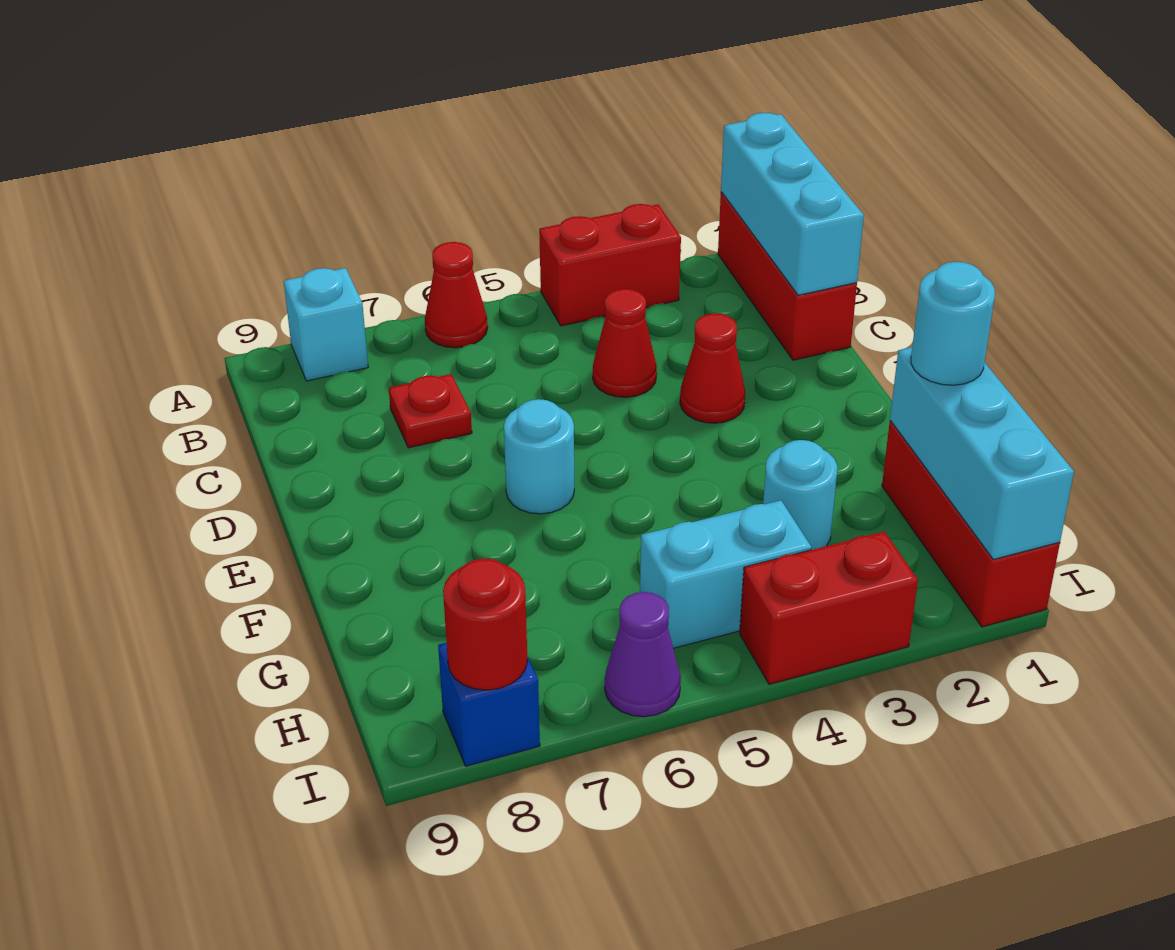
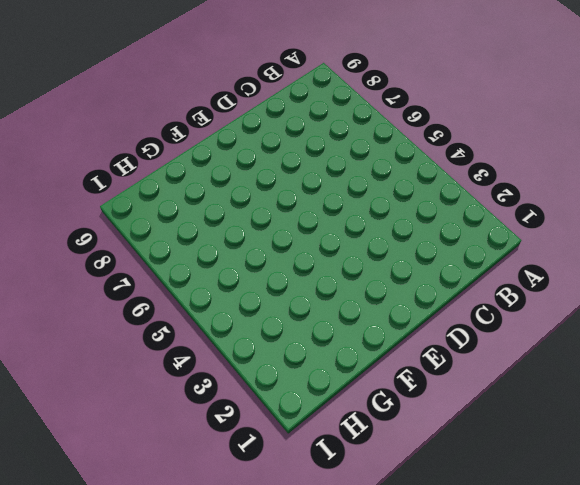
none -> red brick A1:C1 level 1
none -> red brick A3:A4 level 1
none -> red cone A6 level 1

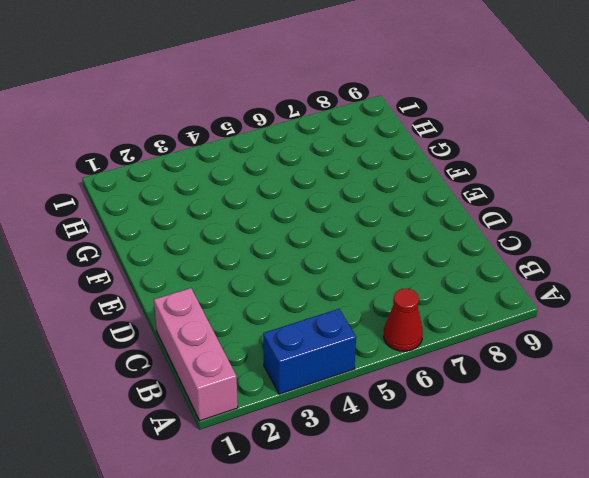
pink brick A1:C1 level 1 -> red brick A1:C1 level 1
blue brick A3:A4 level 1 -> red brick A3:A4 level 1
none -> cyan brick A8 level 1
none -> red cone C4 level 1
none -> red plate C7 level 1

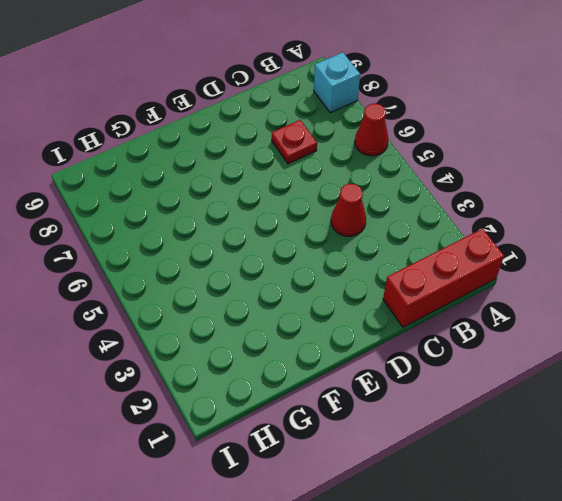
none -> red brick A3:A4 level 1
none -> red cone D3 level 1
none -> cyan round brick E6 level 1

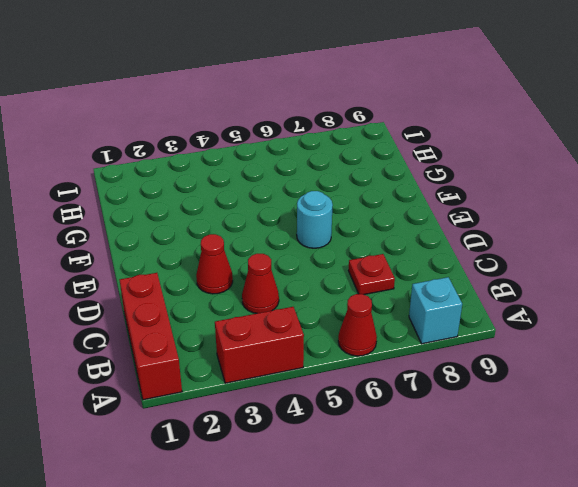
none -> red brick G1:I1 level 1
none -> cyan round brick G3 level 1
none -> cyan brick H4:H5 level 1

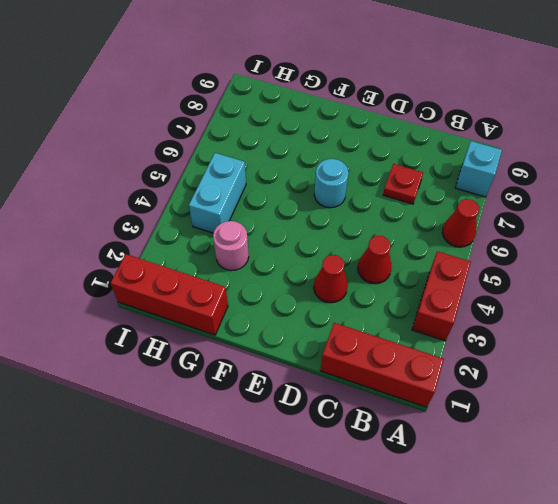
pink round brick G3 level 1 -> cyan round brick G3 level 1
none -> red brick I3:I4 level 1
none -> purple cone I6 level 1
none -> blue brick I8 level 1

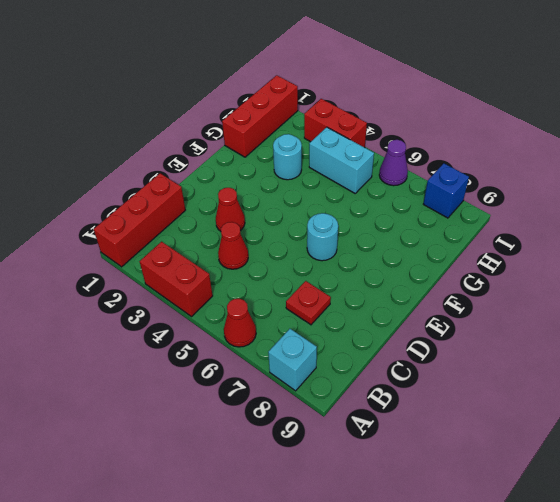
none -> cyan brick A1:C1 level 2
none -> cyan brick G1:I1 level 2
none -> red round brick I8 level 2

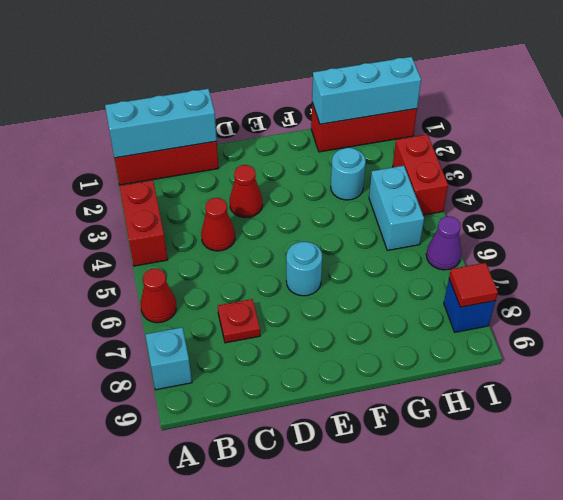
red tile I8 level 2 -> red round brick I8 level 2
none -> cyan round brick G1 level 3

